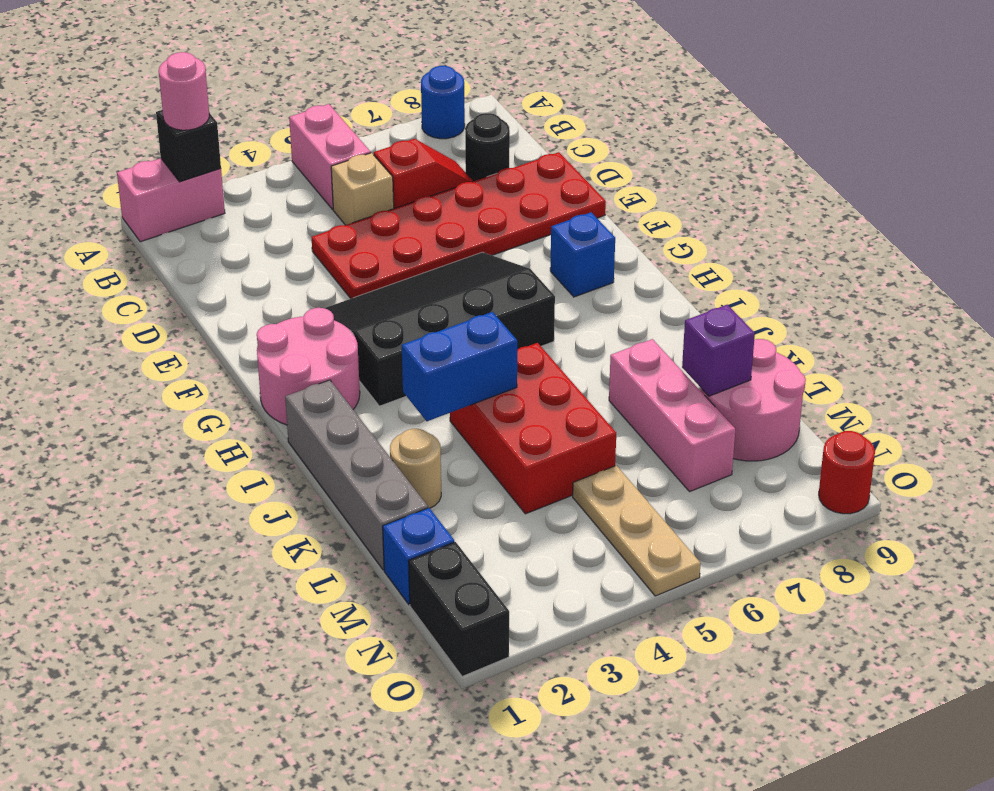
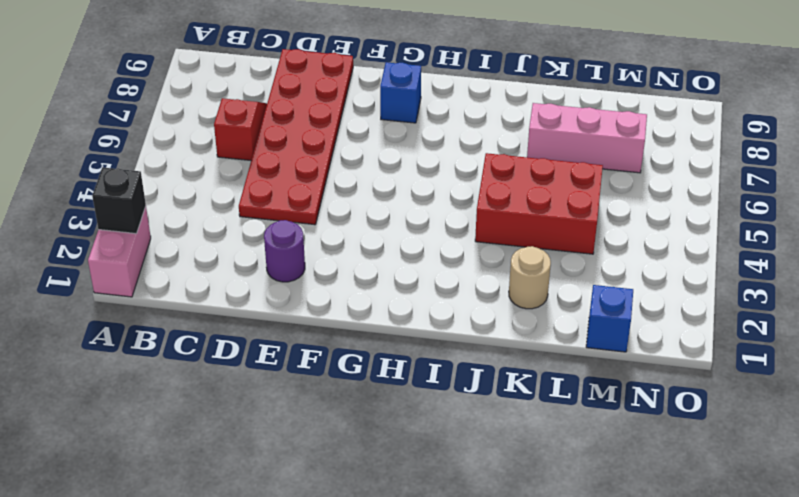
purple round brick E2 level 1 -> none
none -> pink brick A5:B5 level 1
none -> blue round brick A8 level 1
none -> tan brick C5 level 1

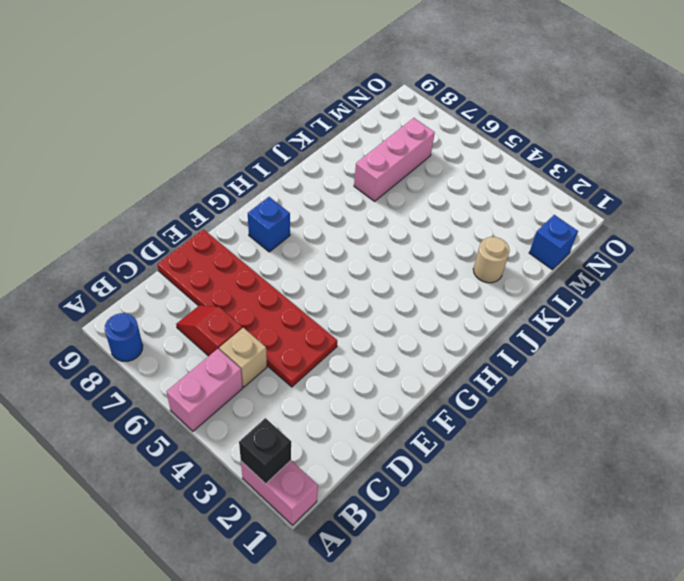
none -> black round brick C8 level 1
none -> black slope F3:H6 level 1 top H
none -> pink round brick G1:H2 level 1

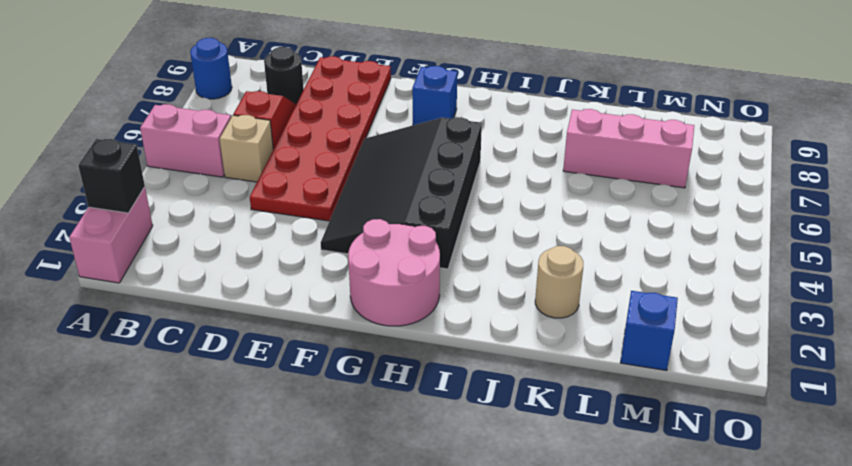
none -> grey brick I1:L1 level 1
none -> red brick J4:L5 level 1
none -> pink round brick L8:M9 level 1

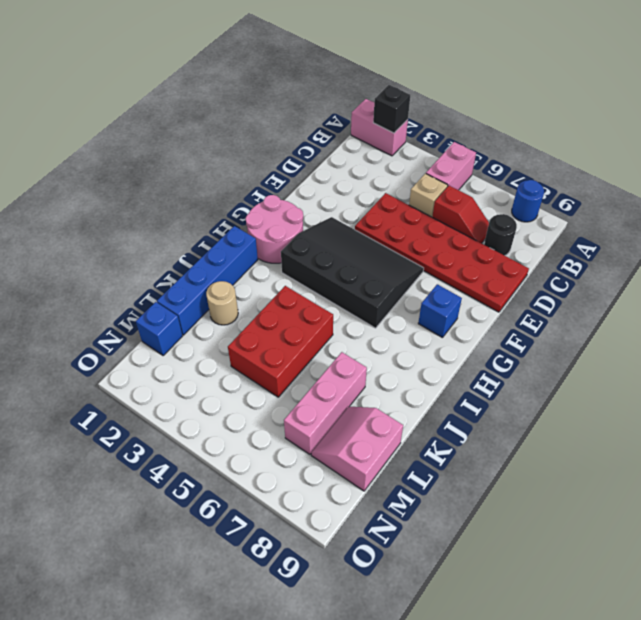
blue brick I1:L1 level 1 -> grey brick I1:L1 level 1
pink slope L8:M9 level 1 top 9 -> pink round brick L8:M9 level 1
none -> tan plate M5:O5 level 1
none -> black brick N1:O1 level 1
none -> red round brick O9 level 1

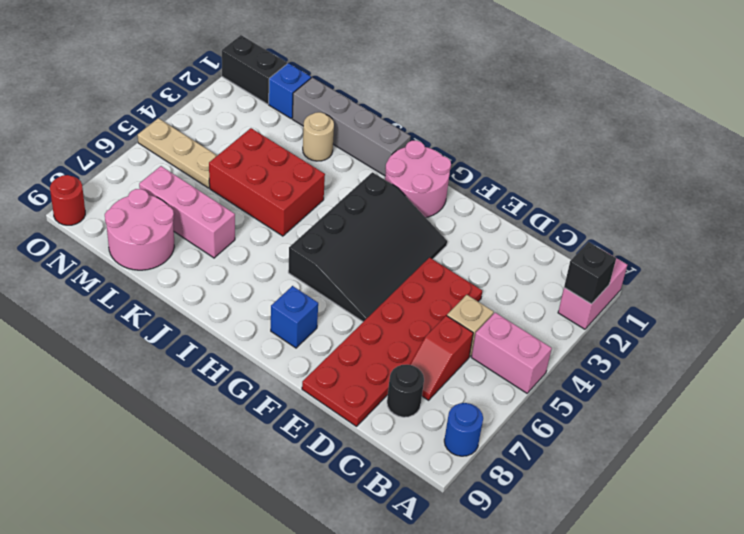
none -> blue brick J3:J4 level 2
none -> purple brick L8 level 2
none -> pink round brick A2 level 3

